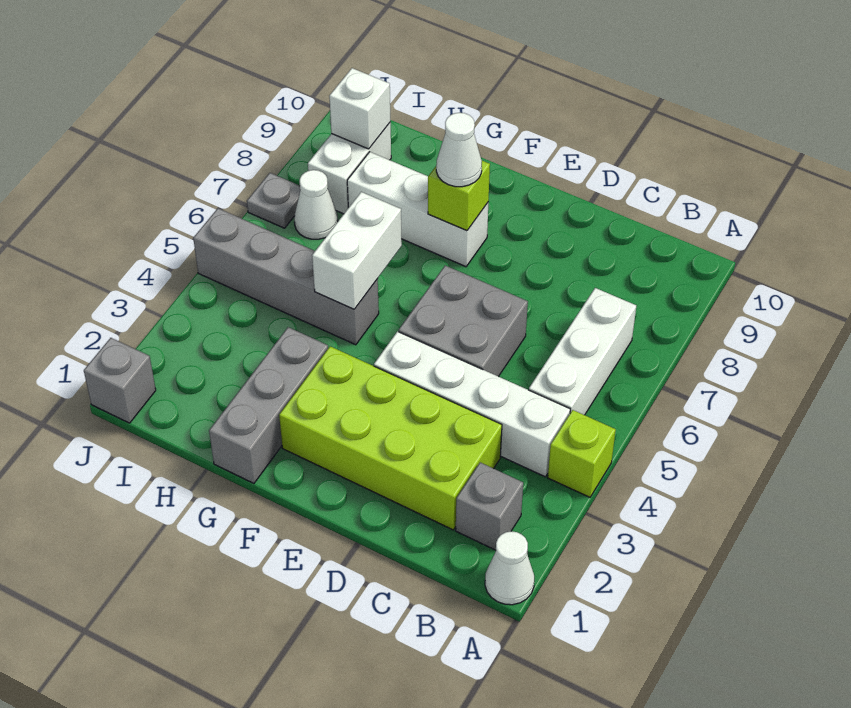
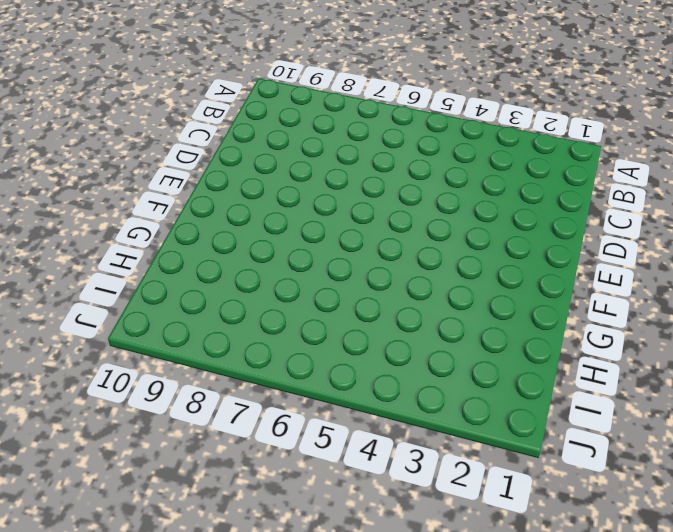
none -> white cone A1 level 1
none -> lime brick A4 level 1
none -> grey brick B2 level 1

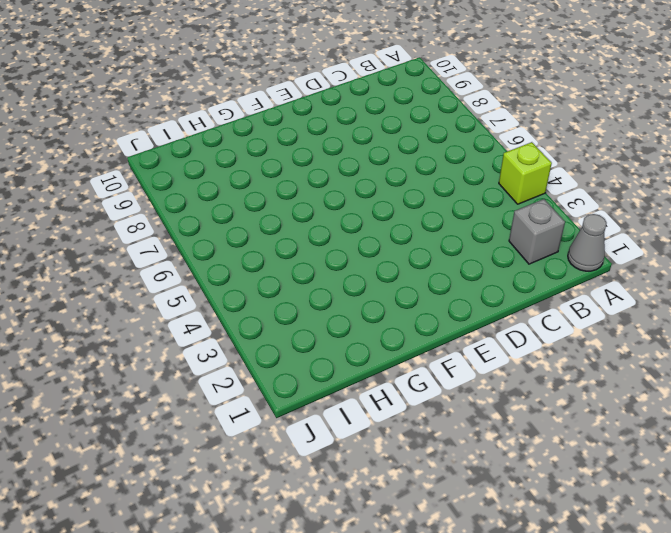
grey cone A1 level 1 -> white cone A1 level 1
none -> white brick B4:E4 level 1
none -> white brick B5:B7 level 1
none -> lime brick C2:F3 level 1

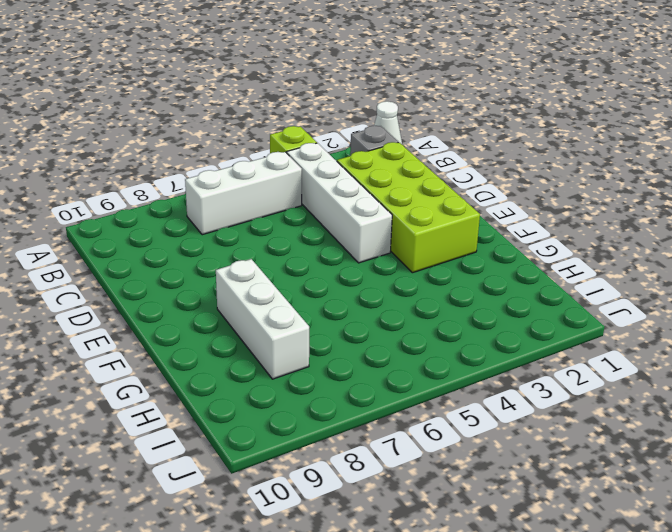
none -> grey brick D5:E6 level 1
none -> grey brick G1:G3 level 1
none -> grey brick G5:J5 level 1

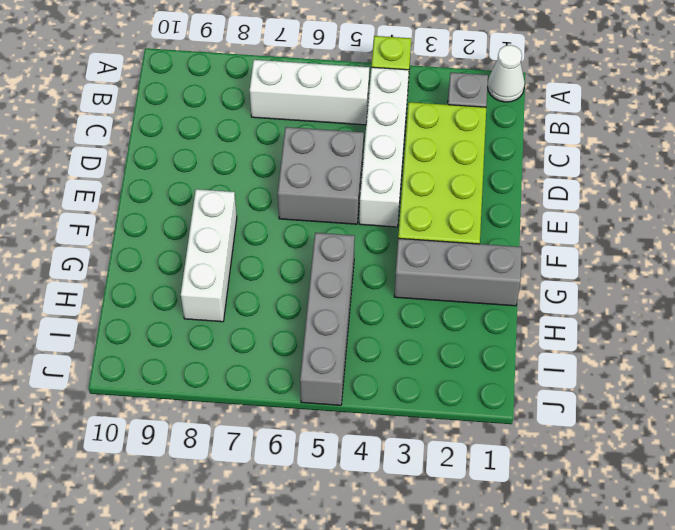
none -> white cone I7 level 1
none -> white brick I8:I9 level 1
none -> grey brick J1 level 1

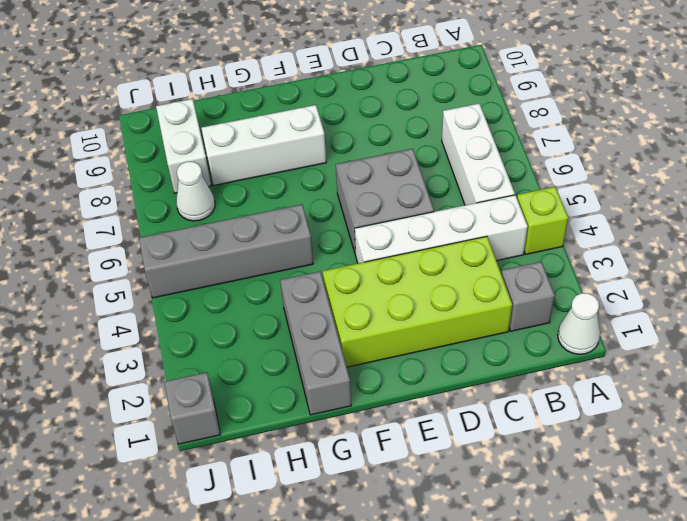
none -> grey plate J7 level 1
none -> lime brick F8 level 2
none -> white brick G5:G6 level 2

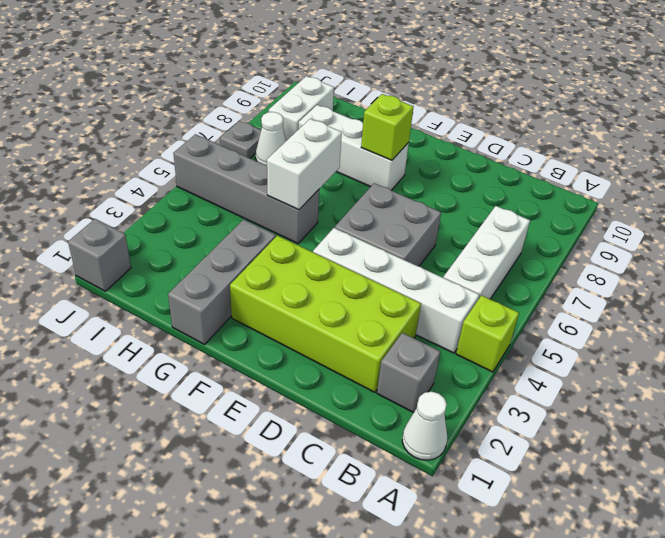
none -> white brick I9 level 2
none -> white cone F8 level 3

